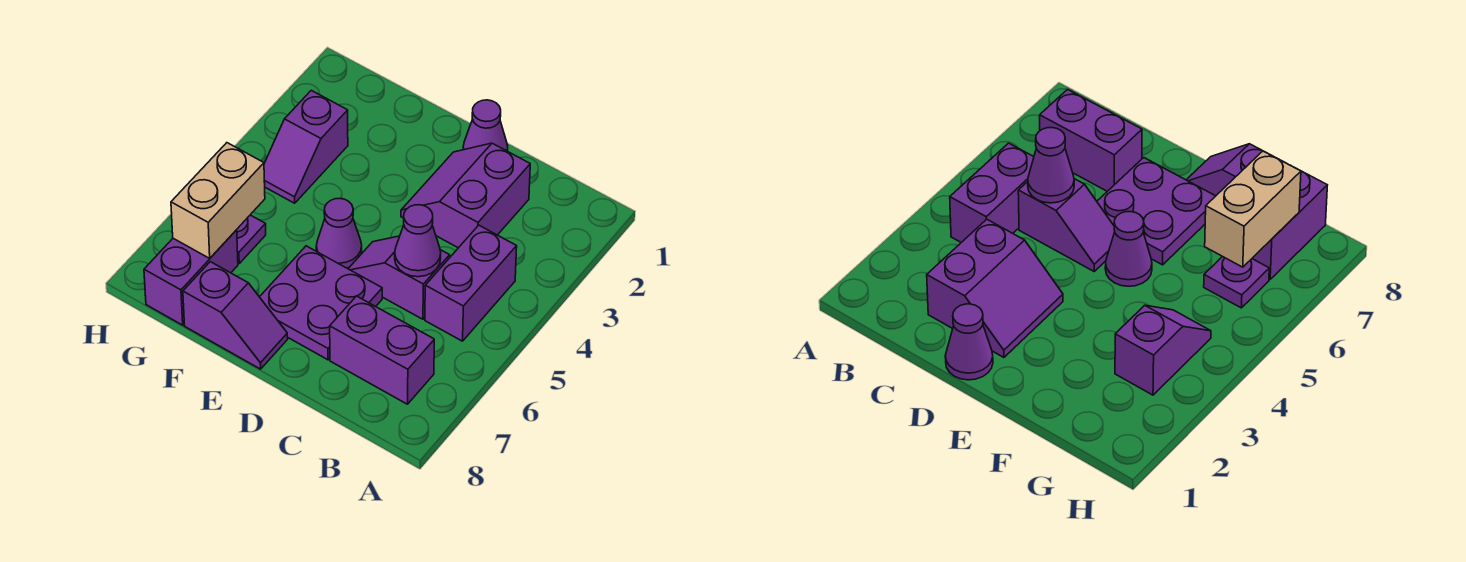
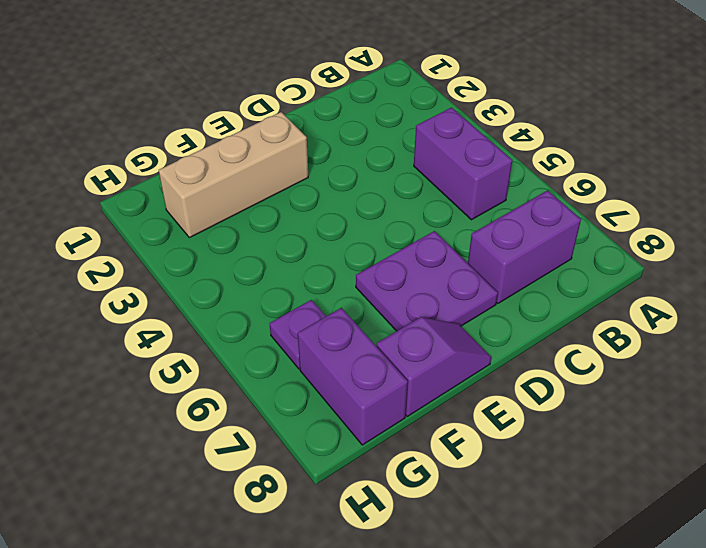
tan brick E2:G2 level 1 -> none
none -> purple slope C2:D3 level 1 top C
none -> purple slope C5:D5 level 1 top C
none -> purple cone D1 level 1

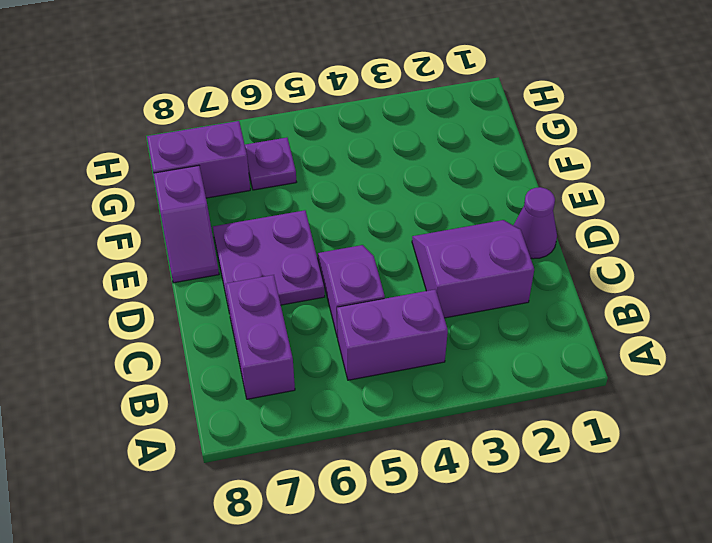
none -> purple cone E5 level 1
none -> purple slope G3:G4 level 1 top 3
none -> purple cone C5 level 2

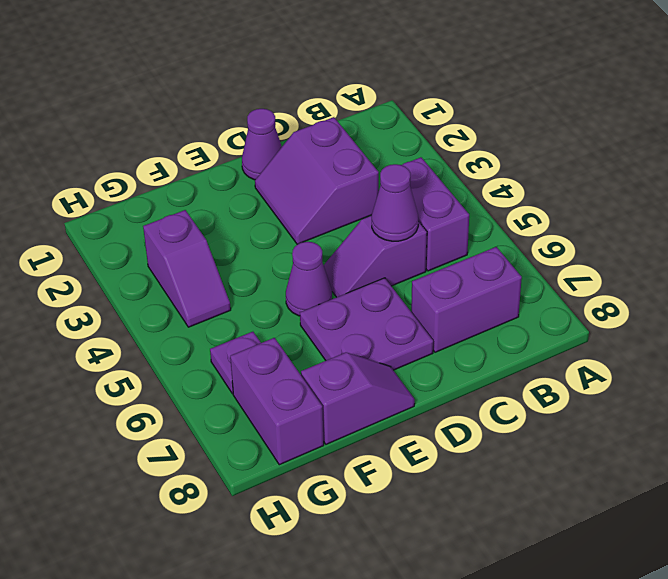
none -> tan brick G6:G7 level 2

